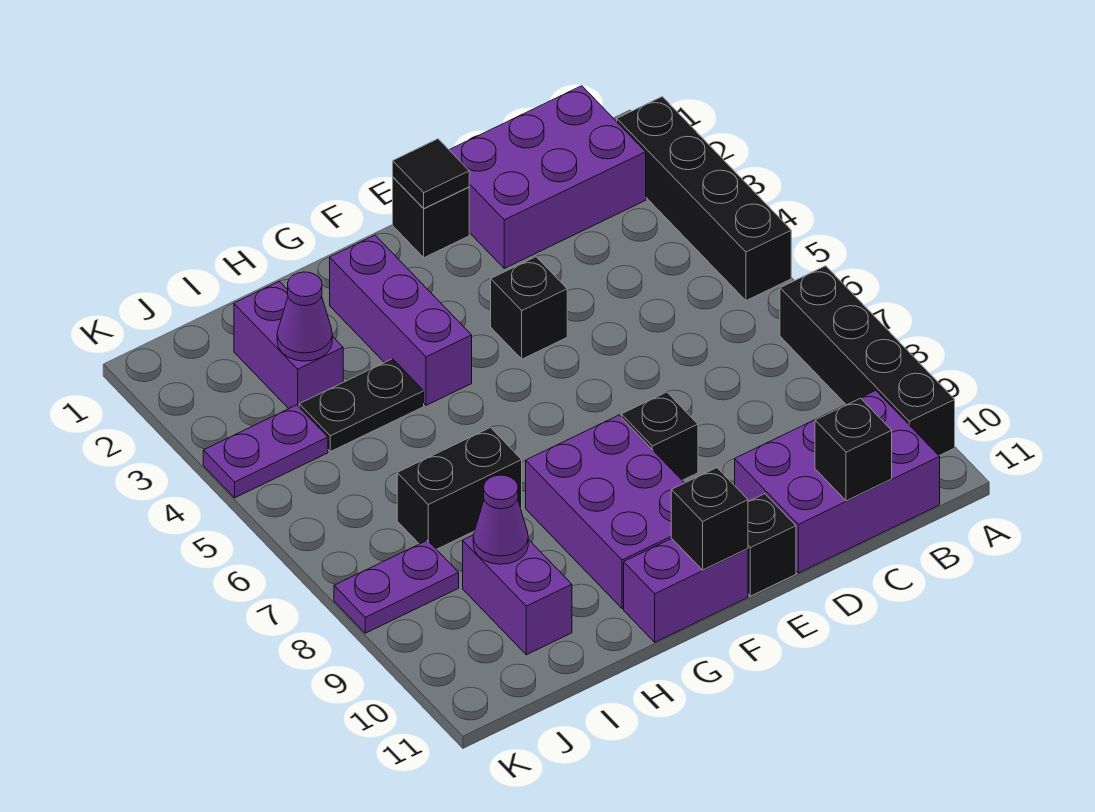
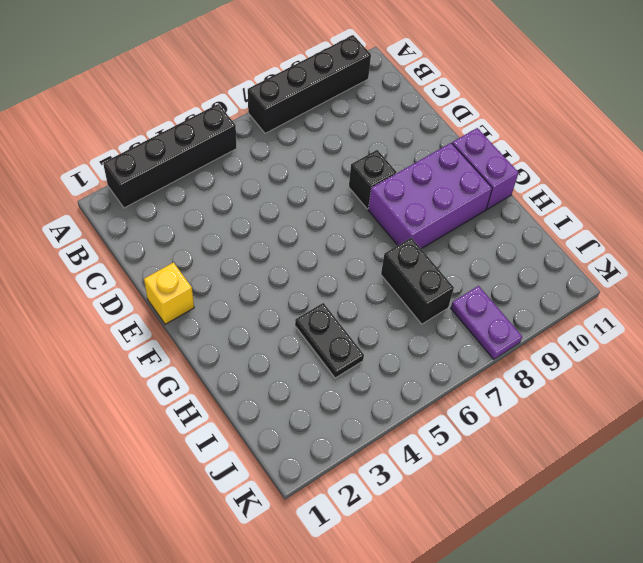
yellow brick E1 level 1 -> black brick E1 level 1
none -> purple brick B1:D2 level 1
none -> purple brick B10:D11 level 1
none -> black brick E4 level 1

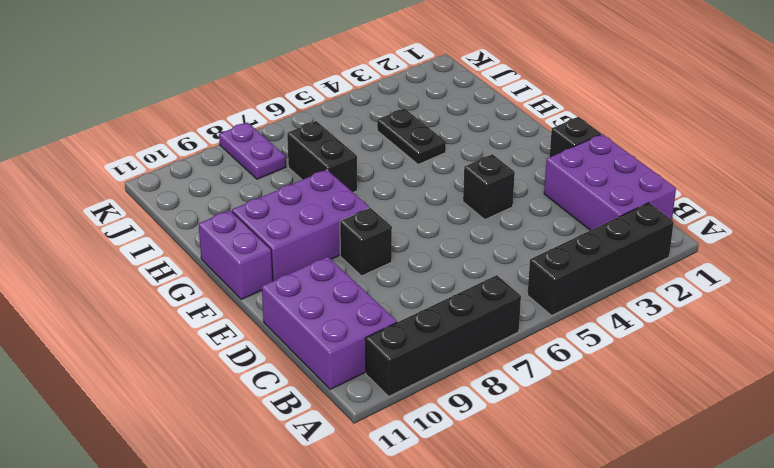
none -> black brick E11 level 1
none -> purple brick G2:G4 level 1
none -> purple brick I2:I3 level 1

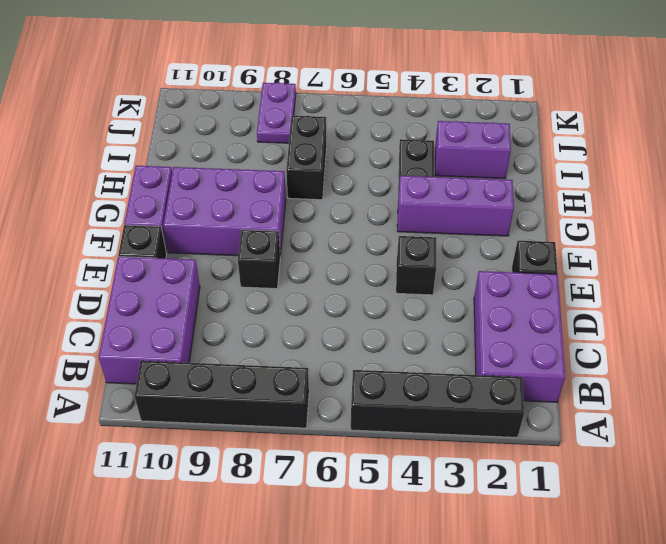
none -> purple brick I9:I10 level 1
none -> purple plate J4:K4 level 1
none -> black brick C11 level 2

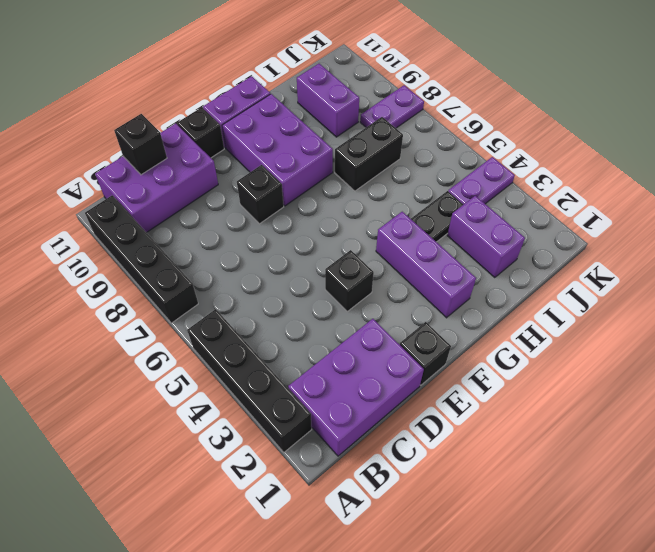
none -> black tile E1 level 2
none -> black brick F11 level 2
none -> purple cone I3 level 2

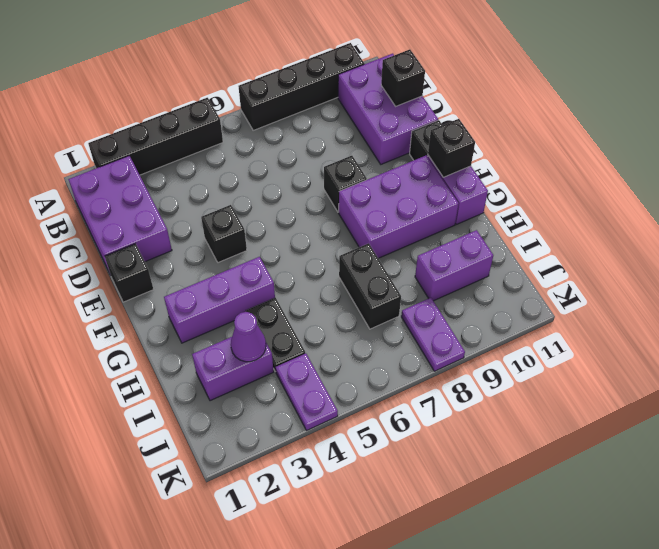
none -> black tile E1 level 2
none -> purple cone I9 level 2

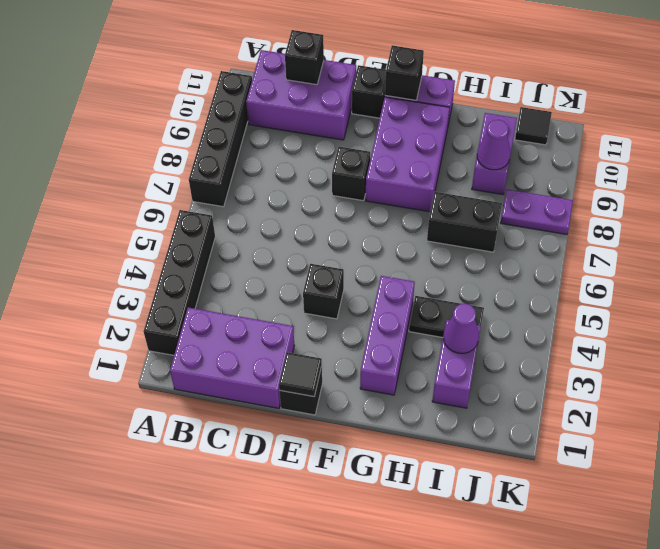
black tile J11 level 1 -> none
none -> purple plate J4:K4 level 1

